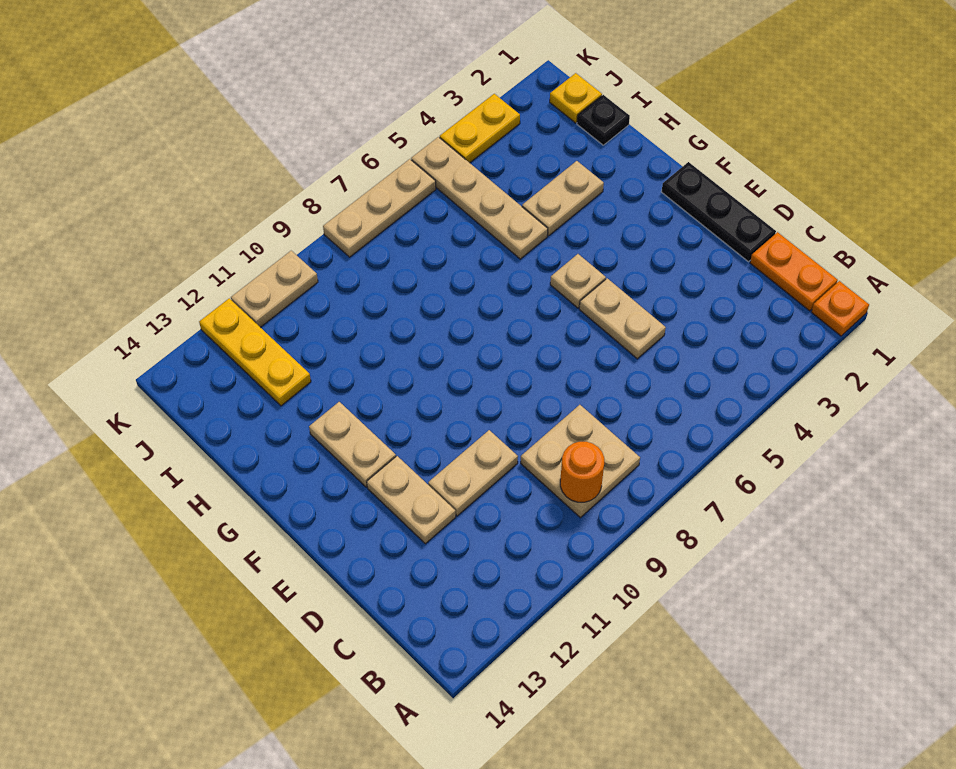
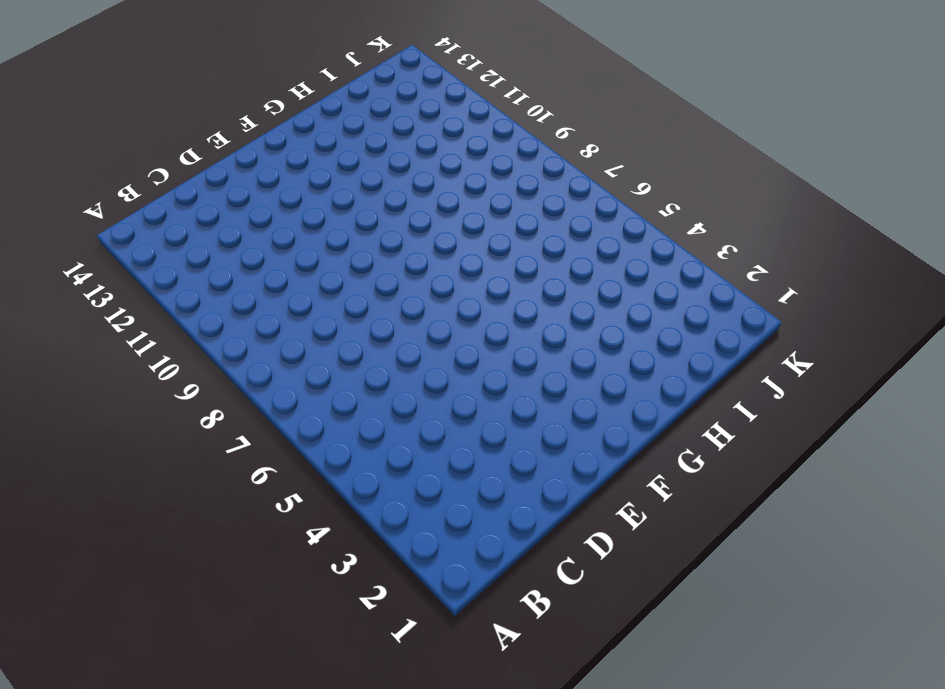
none -> orange plate A1 level 1
none -> orange plate B1:C1 level 1
none -> tan plate B8:C9 level 1

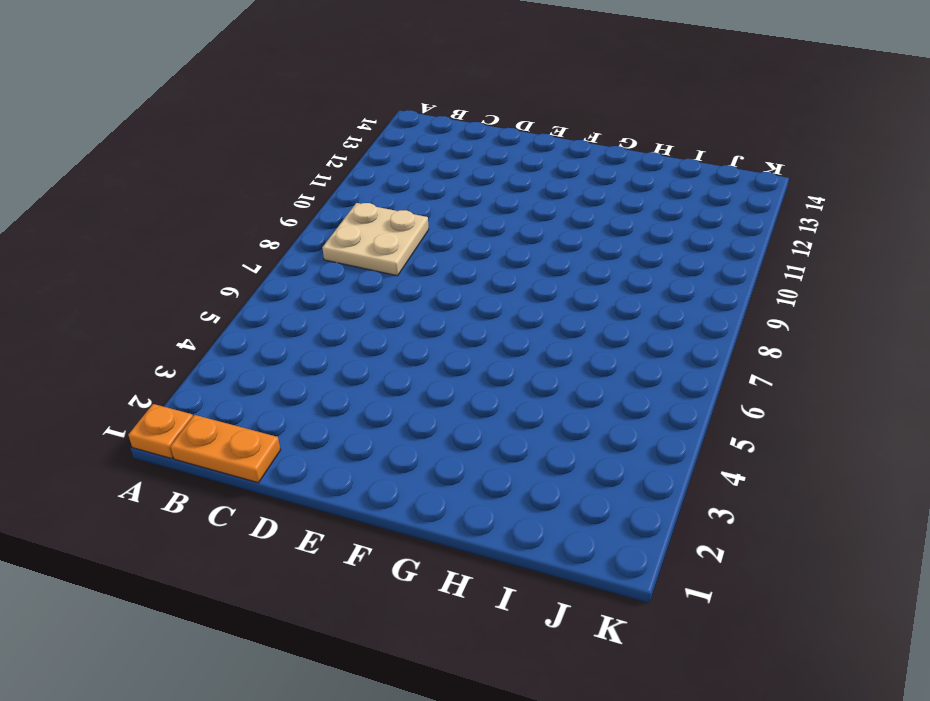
none -> black plate D1:F1 level 1
none -> tan plate D5:E5 level 1
none -> tan plate D10:D11 level 1

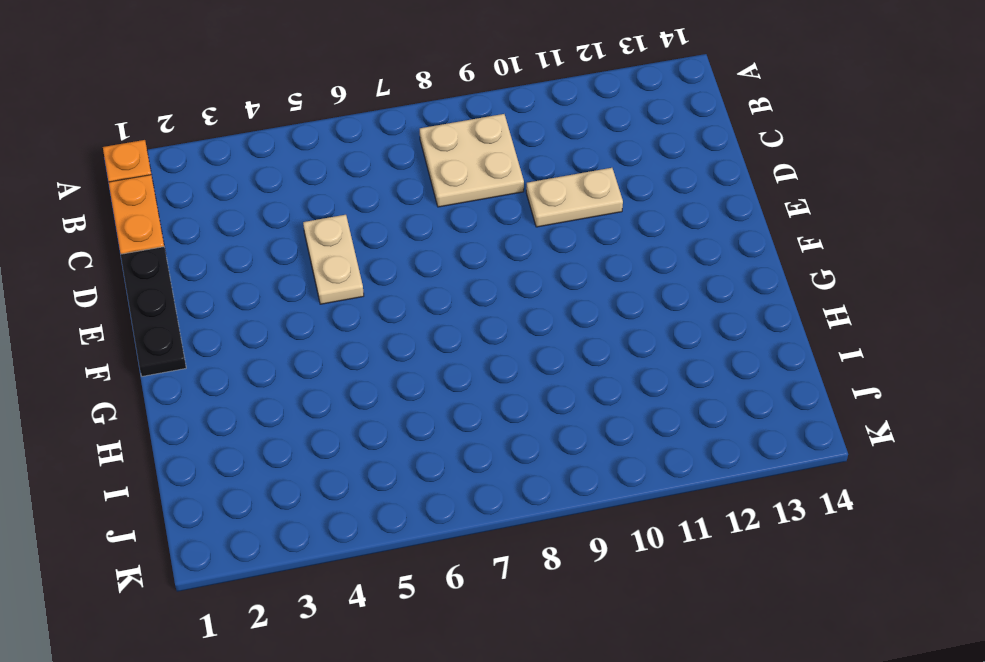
none -> tan plate D12:E12 level 1
none -> tan plate F5 level 1
none -> tan plate F12:G12 level 1

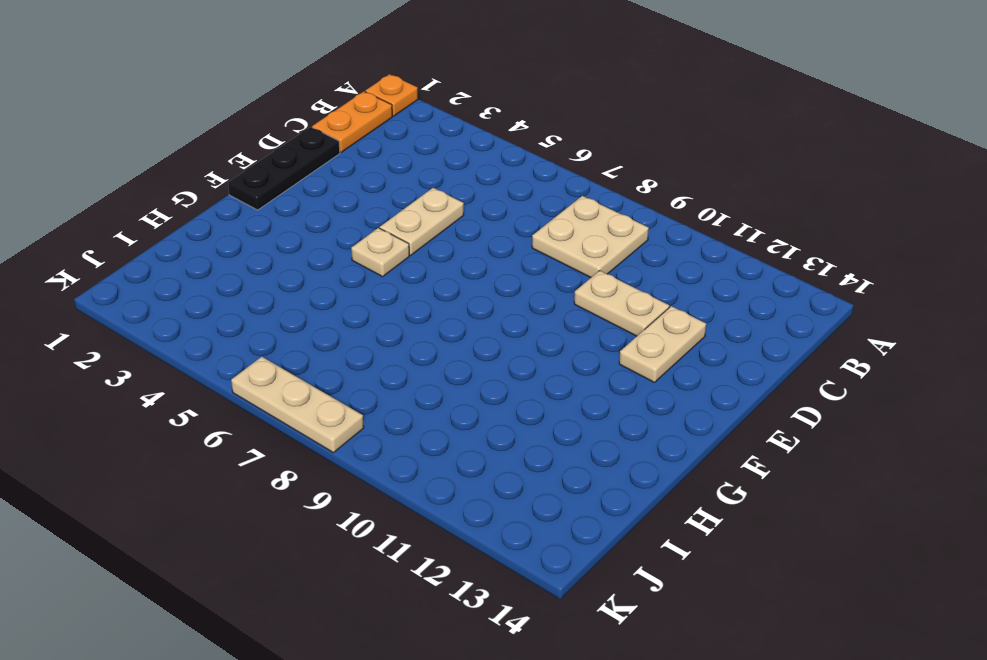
none -> tan plate F12:G12 level 1
none -> tan plate H3:H4 level 1
none -> tan plate H5:K5 level 1

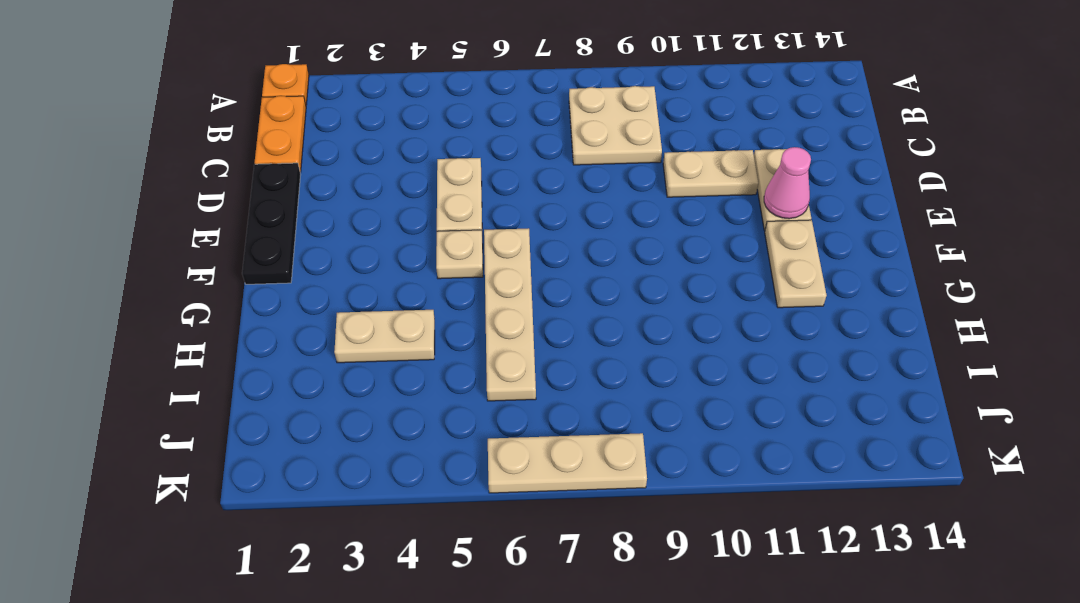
pink cone E12 level 2 -> none
tan plate F6:I6 level 1 -> tan plate H5:K5 level 1
none -> black plate I1 level 1
none -> yellow plate I12:K12 level 1
none -> yellow plate J1 level 1

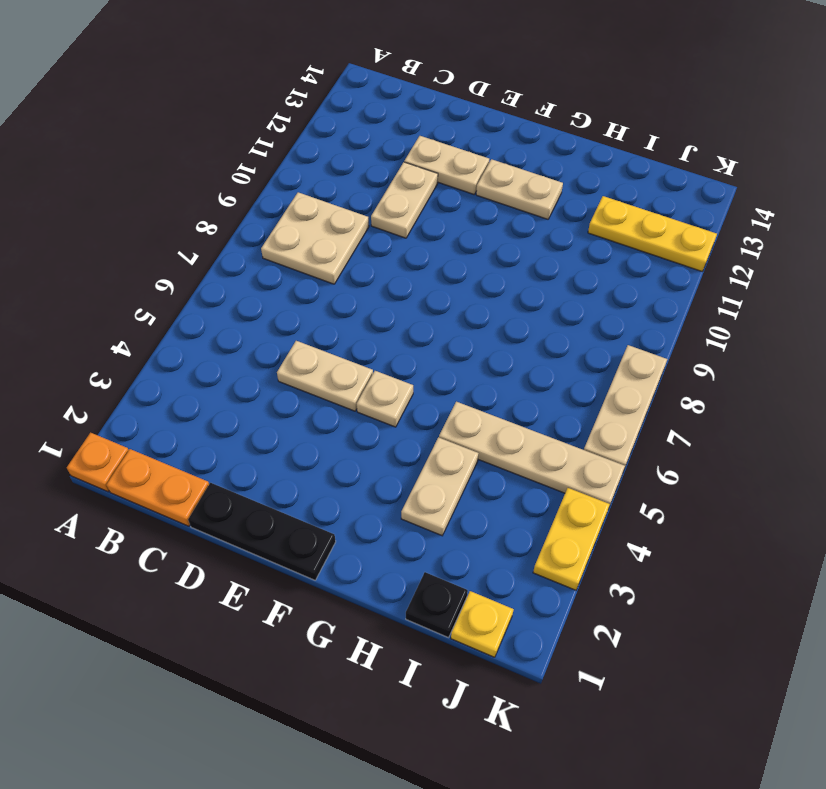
none -> tan plate K10:K11 level 1
none -> orange round brick B9 level 2

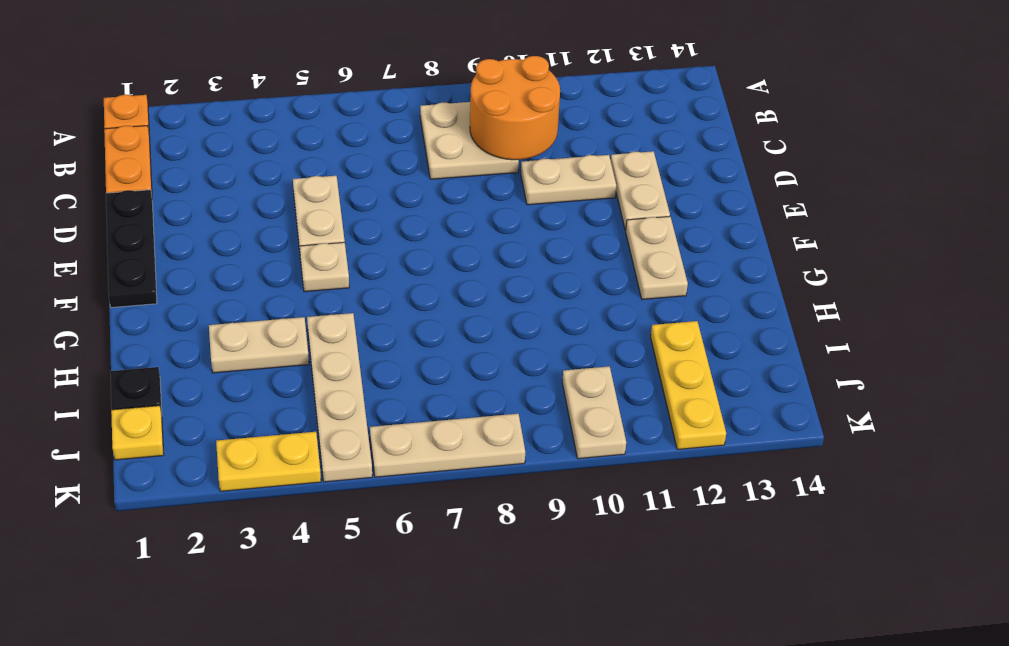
orange round brick B9:C10 level 2 -> orange round brick B9 level 2
tan plate J10:K10 level 1 -> tan plate K10:K11 level 1

